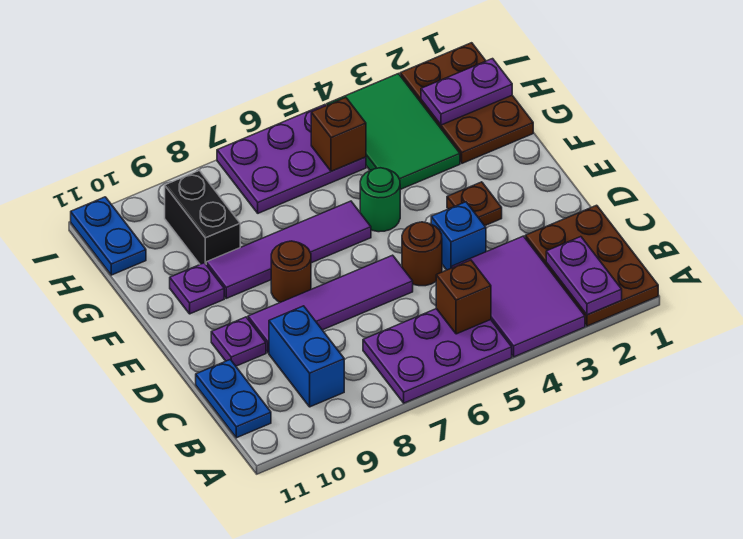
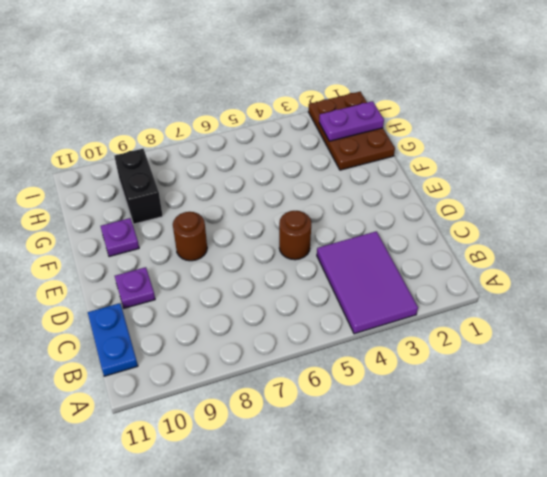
none -> brown plate A1:C2 level 1
none -> purple plate A5:B7 level 1
none -> blue brick B9:C9 level 1

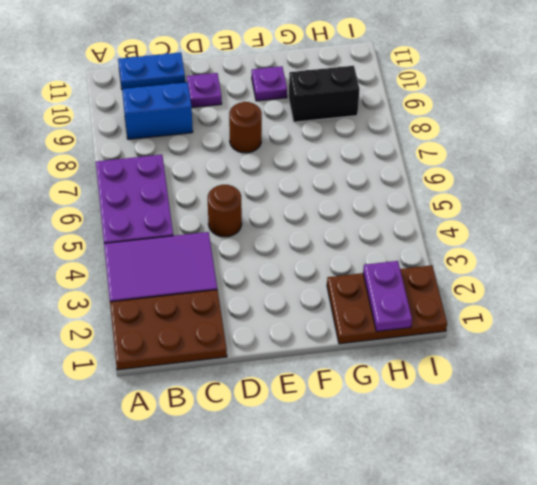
none -> blue brick D4 level 1
none -> purple tile D6:D9 level 1
none -> brown plate E3 level 1

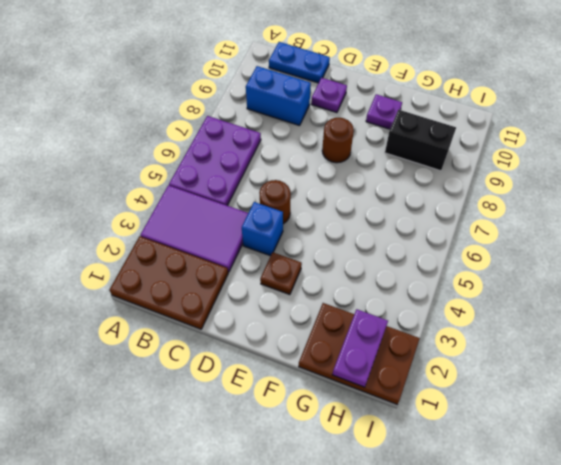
none -> purple tile D6:D9 level 1
none -> green round brick F5 level 1
none -> purple tile F6:F9 level 1

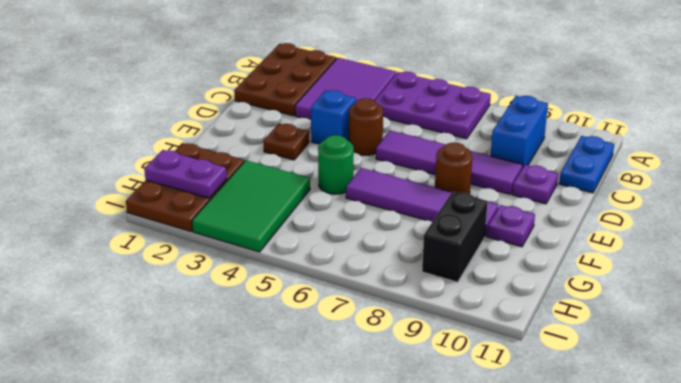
none -> purple plate H5:I7 level 1
none -> blue plate H11:I11 level 1
none -> purple plate A2:B2 level 2

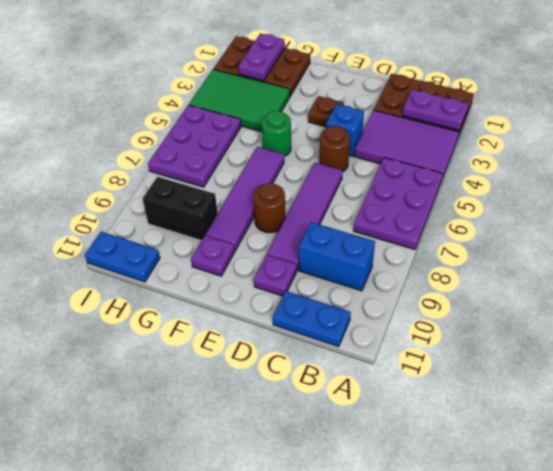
none -> brown brick B5 level 2
none -> brown brick H5 level 2

